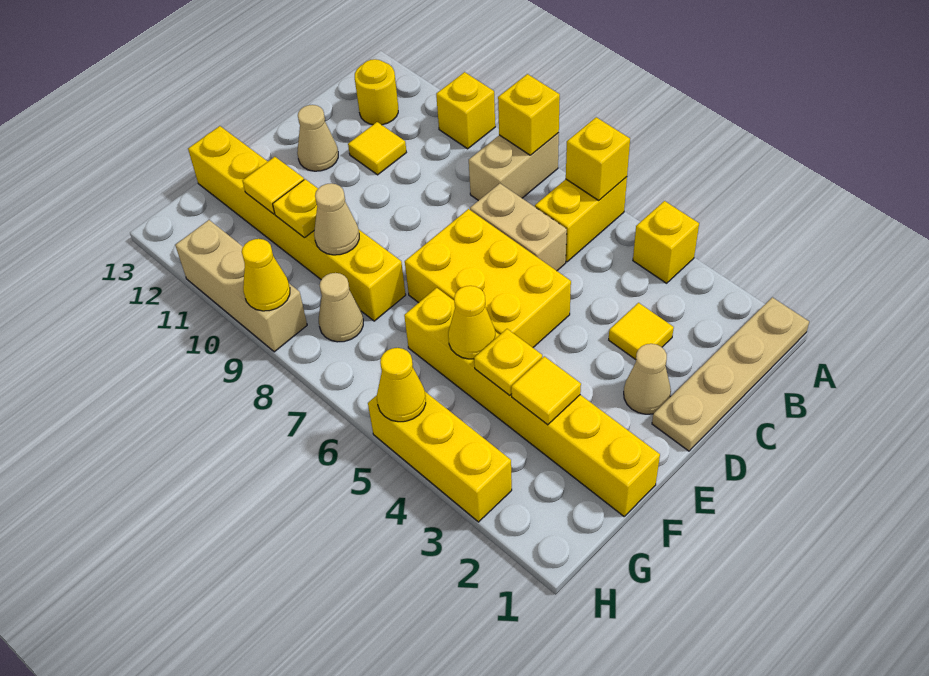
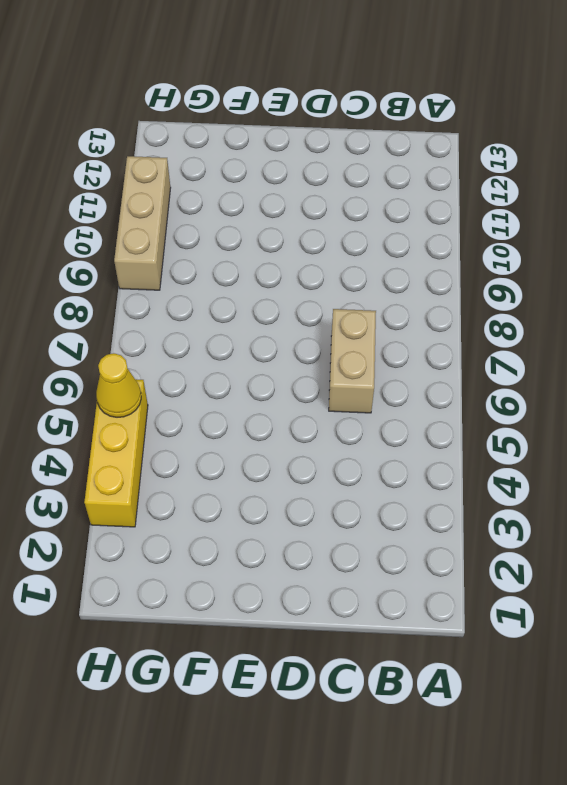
none -> tan plate A1:D1 level 1
none -> yellow brick A4 level 1
none -> yellow brick A6:B6 level 1

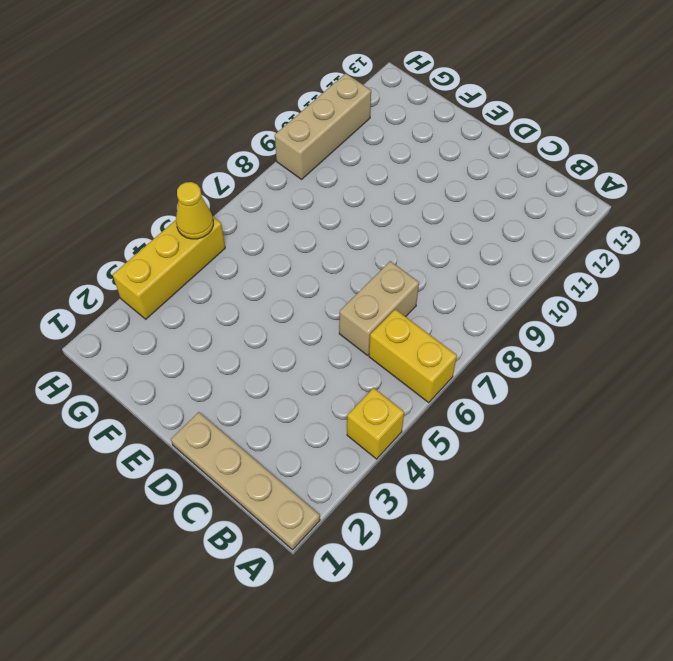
none -> tan brick A8:B8 level 1
none -> yellow brick A10 level 1
none -> yellow round brick B12 level 1

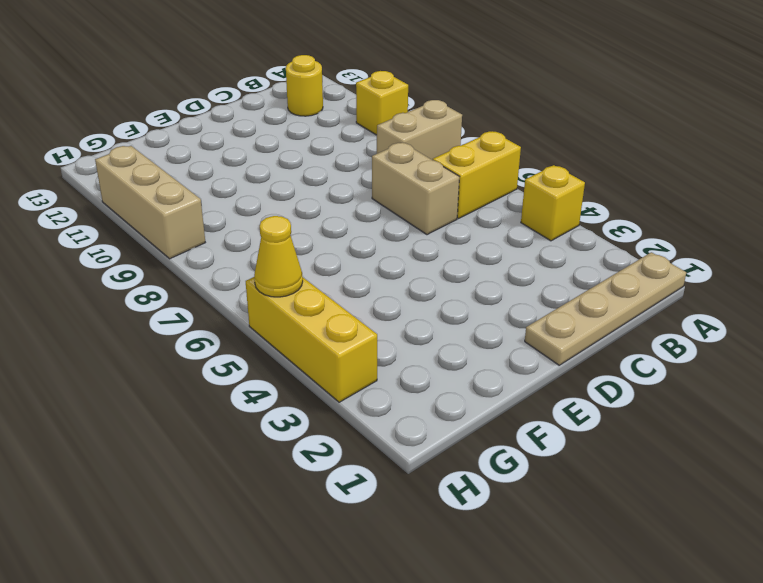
none -> yellow tile C3 level 1
none -> yellow tile C11 level 1
none -> tan cone D2 level 1

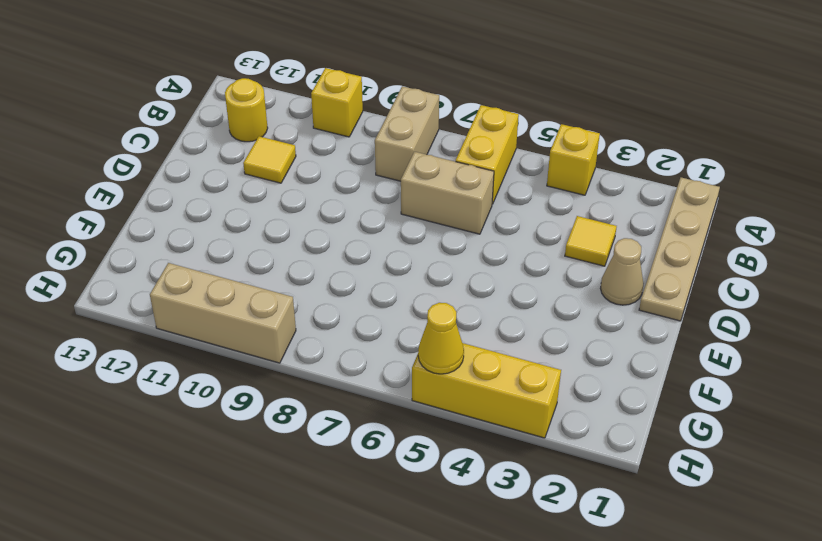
none -> yellow brick D5:E7 level 1
none -> tan cone D12 level 1
none -> yellow brick F1:F6 level 1

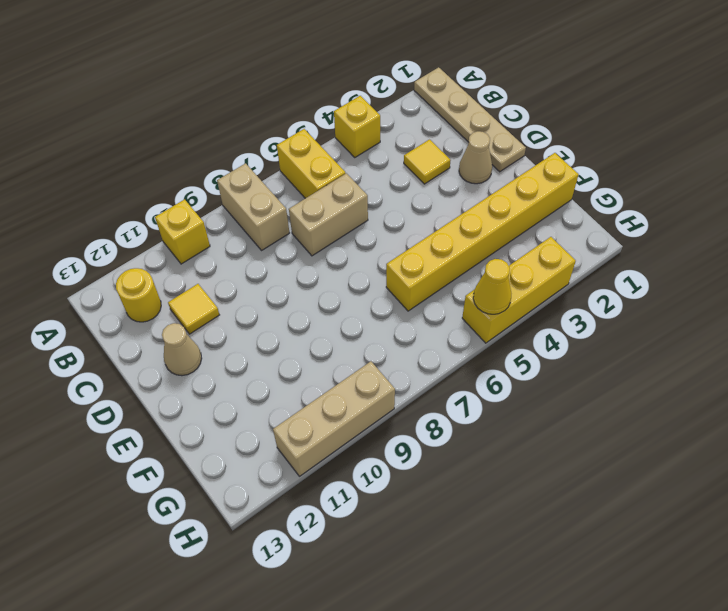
none -> yellow brick D5:E7 level 1
none -> yellow brick F8:F13 level 1
none -> tan cone G8 level 1

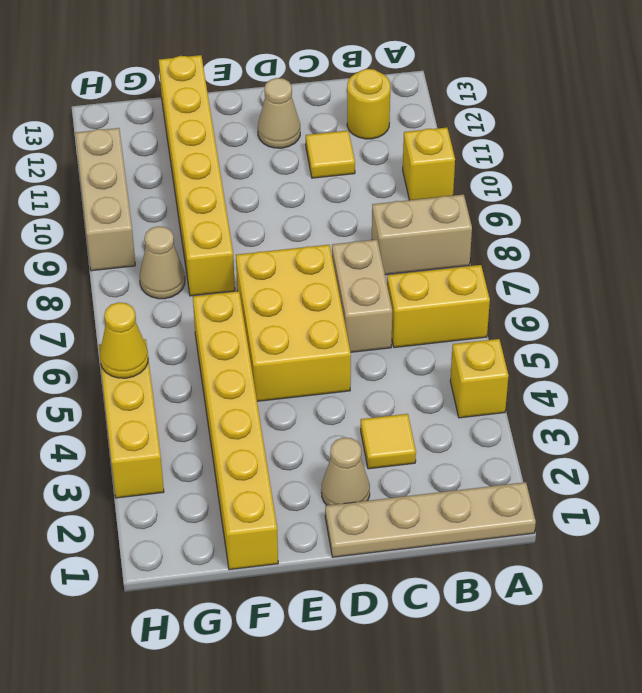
none -> yellow brick A6 level 2
none -> yellow brick A8 level 2
none -> yellow tile F3 level 2

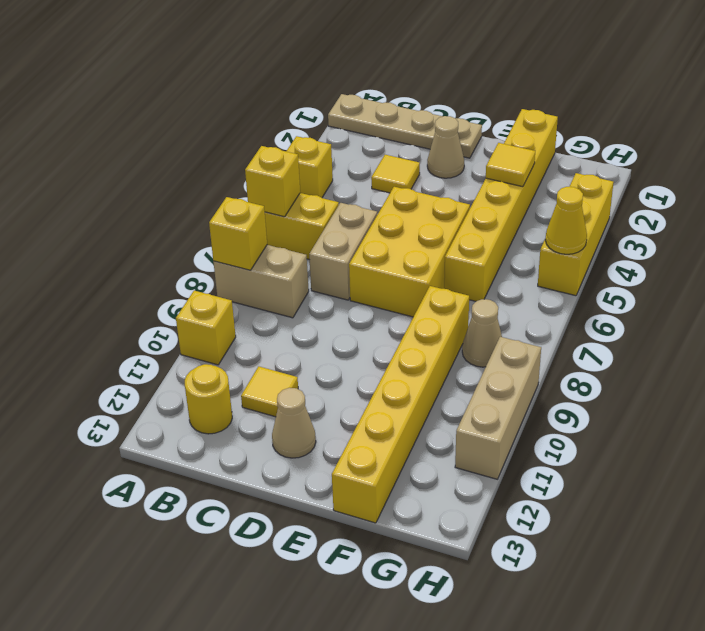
none -> yellow plate F4 level 2
none -> yellow cone F5 level 2
none -> tan cone F9 level 2

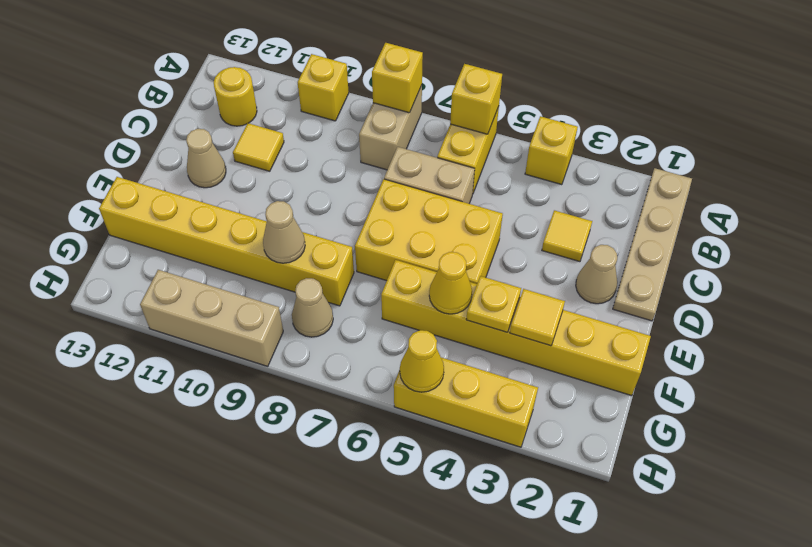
none -> yellow plate F10 level 2
none -> yellow tile F11 level 2
none -> yellow cone H9 level 2

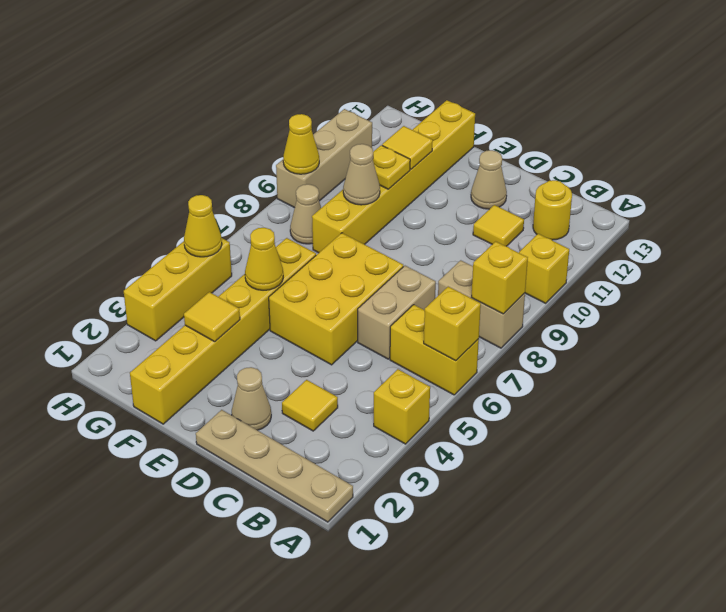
none -> yellow plate F4 level 2

